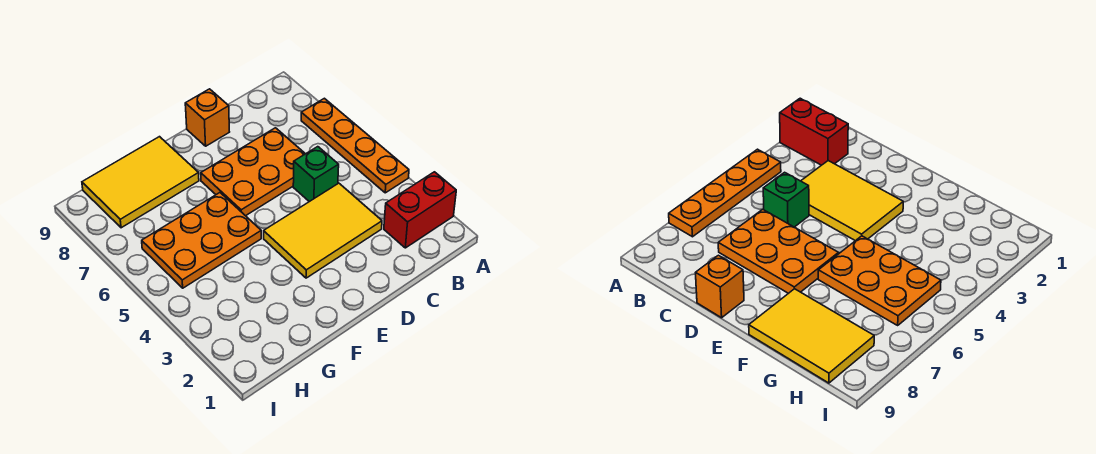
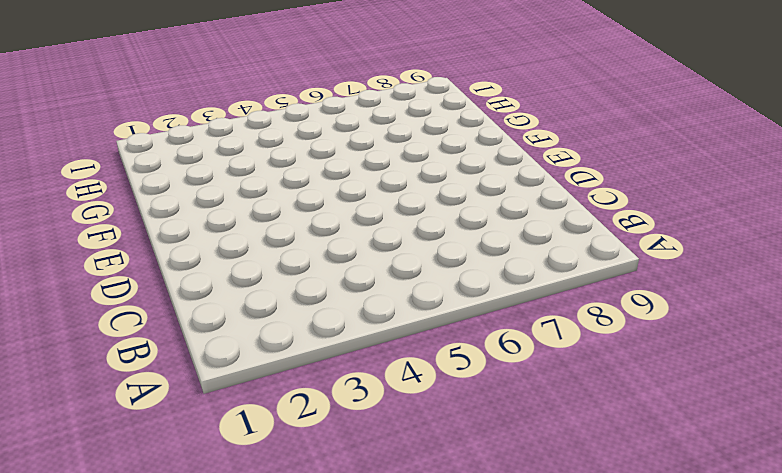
none -> red brick A2:B2 level 1
none -> orange plate A4:A7 level 1

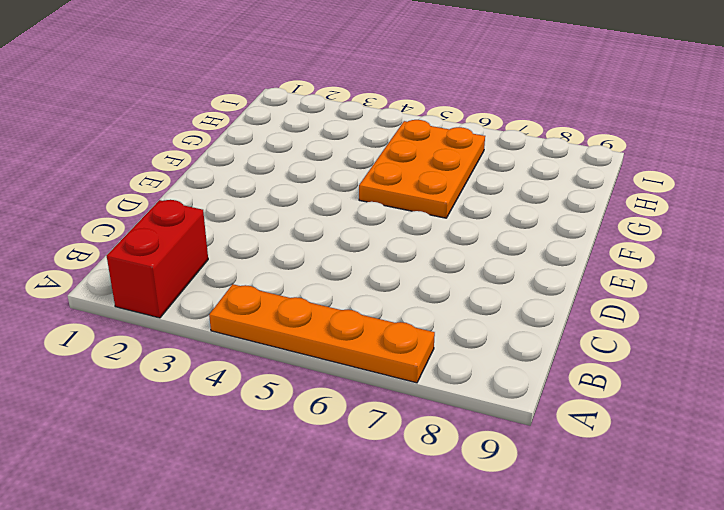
none -> yellow tile C3:E4 level 1
none -> green brick C5 level 1

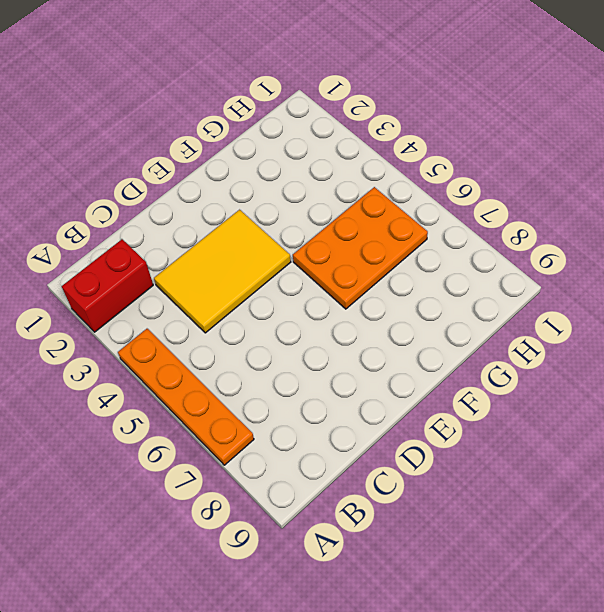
none -> green brick C5 level 1
none -> orange plate C6:E7 level 1

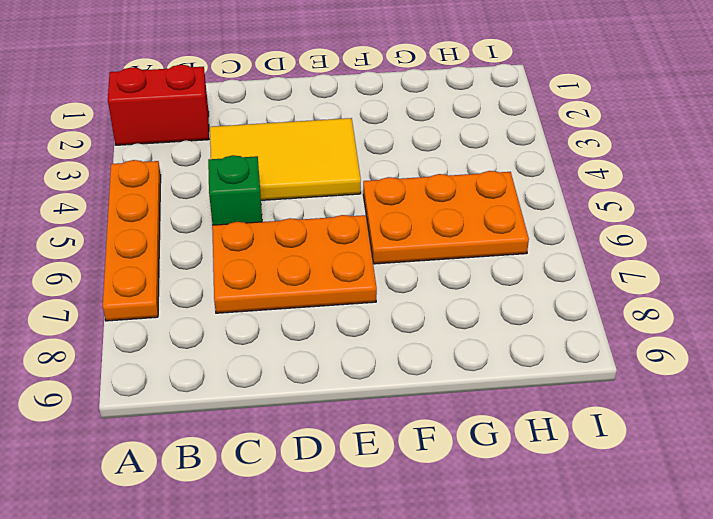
none -> orange brick D9 level 1
none -> yellow tile F8:H9 level 1

